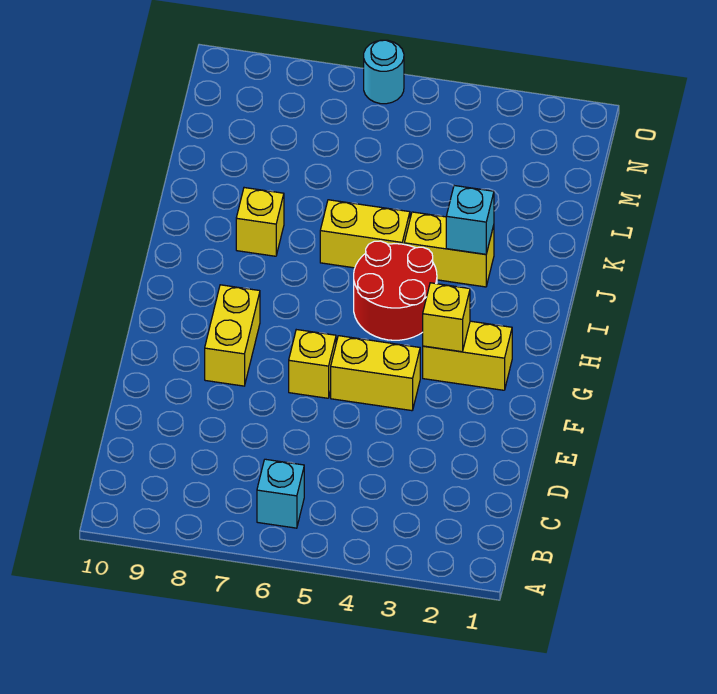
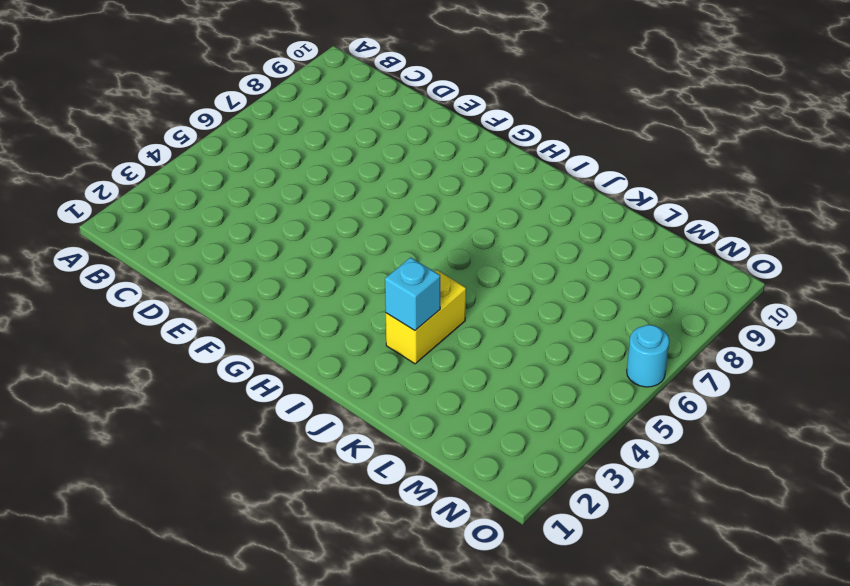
none -> cyan brick B6 level 1
none -> yellow brick F4:F5 level 1
none -> yellow brick F6 level 1

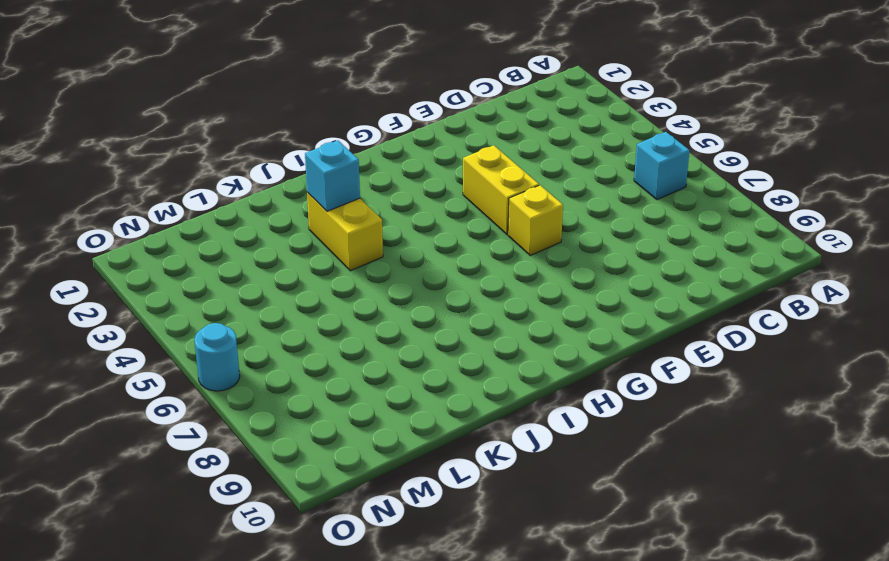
none -> yellow brick F8:G8 level 1
none -> yellow brick G2:G3 level 1
none -> red round brick H4:I5 level 1

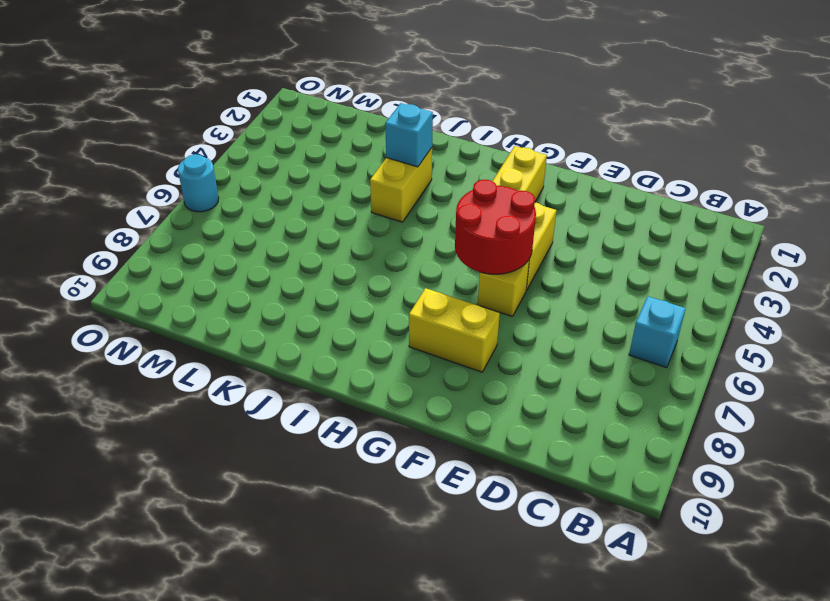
red round brick F5:G6 level 2 -> red round brick H4:I5 level 1
none -> yellow brick J5:J6 level 1
none -> yellow brick J8 level 1
none -> yellow brick G3 level 2

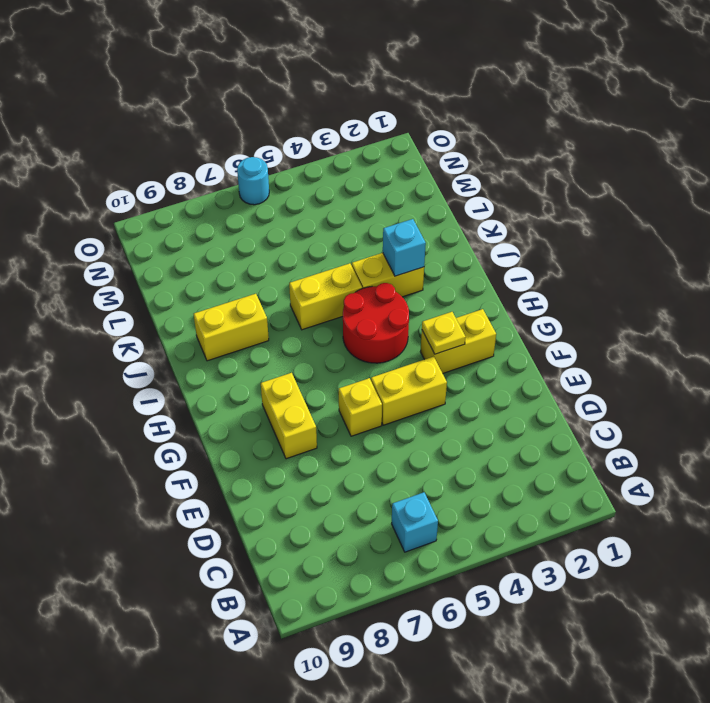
yellow plate G3 level 2 -> yellow brick G3 level 2
yellow brick J8:J9 level 1 -> yellow brick J8 level 1

